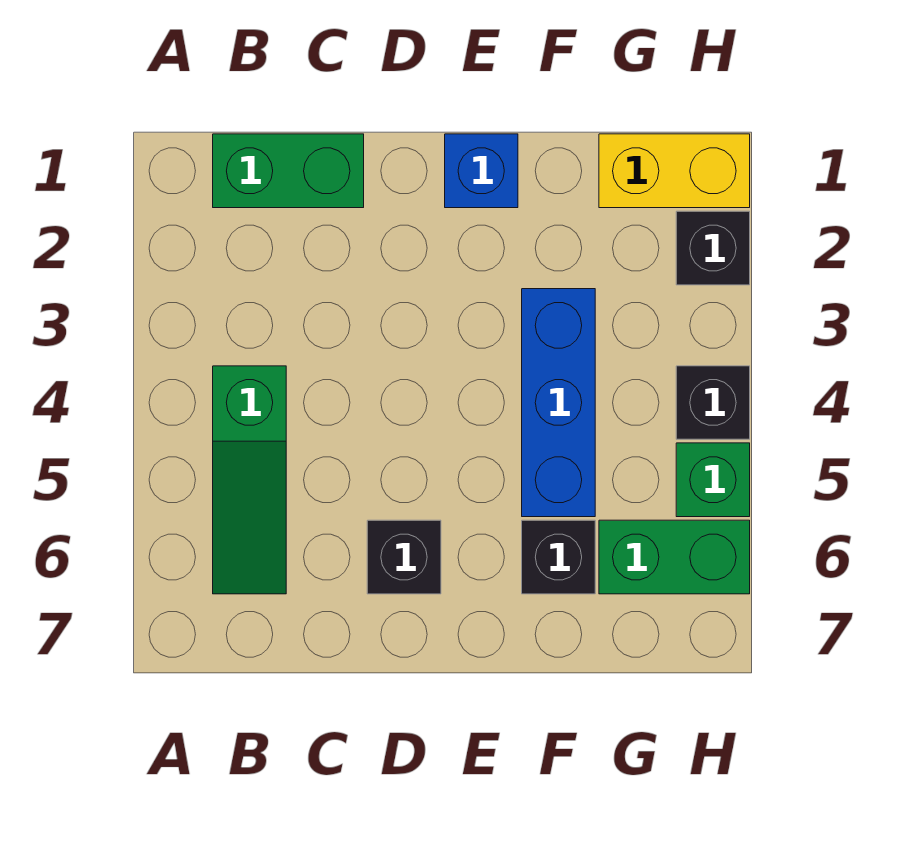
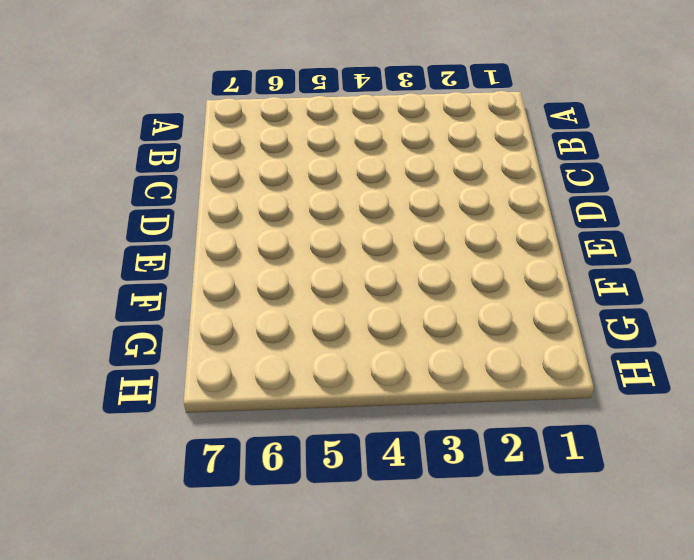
none -> green brick B1:C1 level 1
none -> green slope B4:B6 level 1 top 4

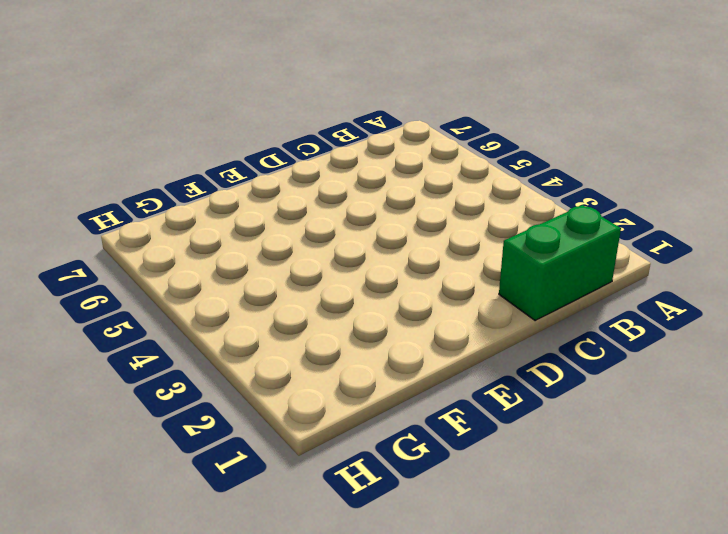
none -> green slope B4:B6 level 1 top 4
none -> black brick D6 level 1

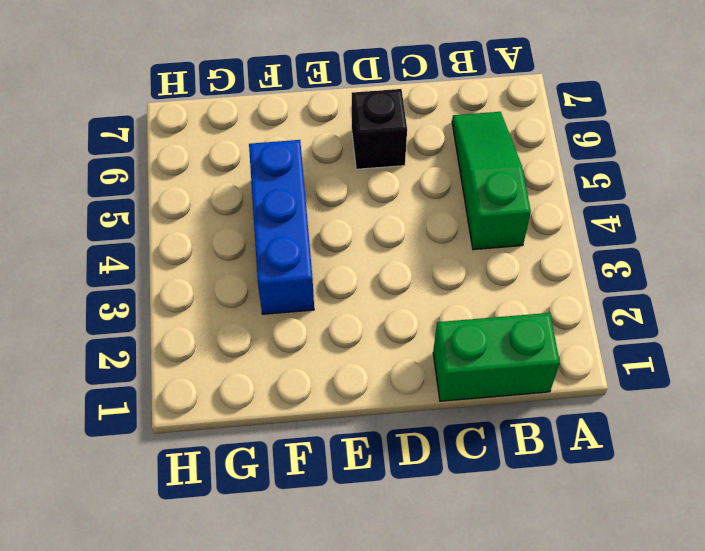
none -> blue brick E1 level 1
none -> black brick F6 level 1

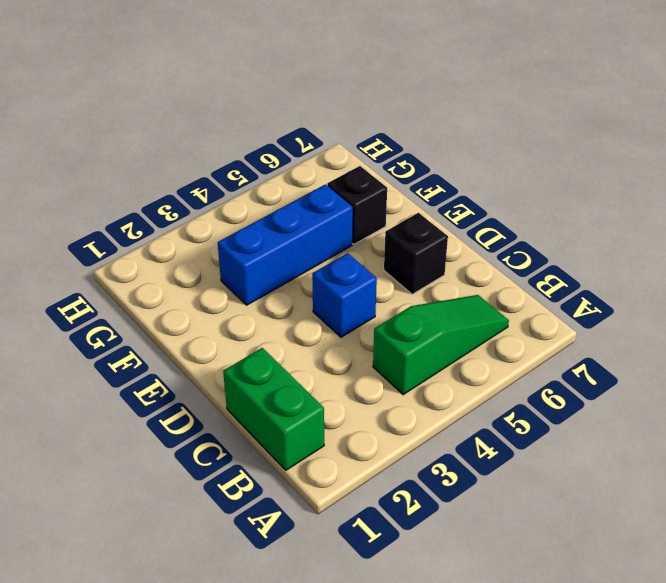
blue brick D4 level 1 -> blue brick E1 level 1
none -> yellow brick G1:H1 level 1
none -> green brick G6:H6 level 1

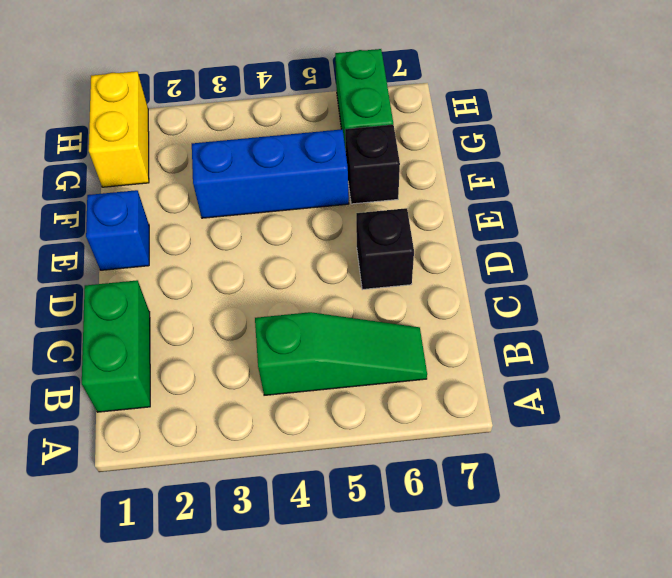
none -> black brick H2 level 1
none -> black brick H4 level 1

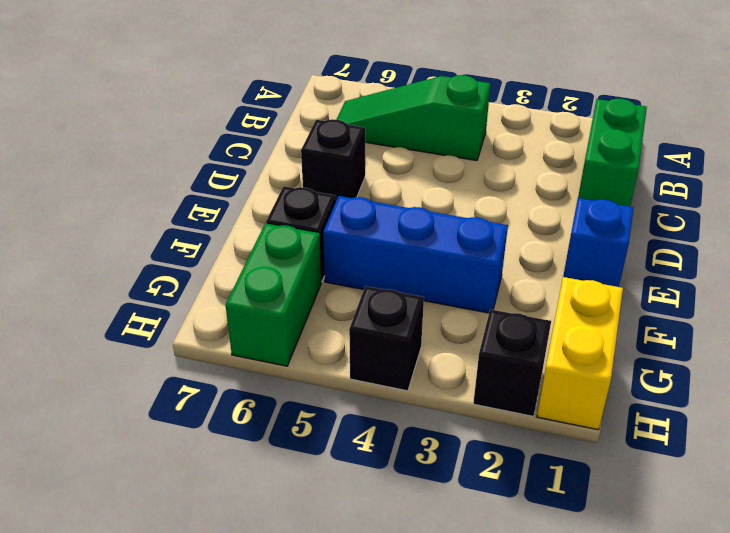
none -> green brick H5 level 1

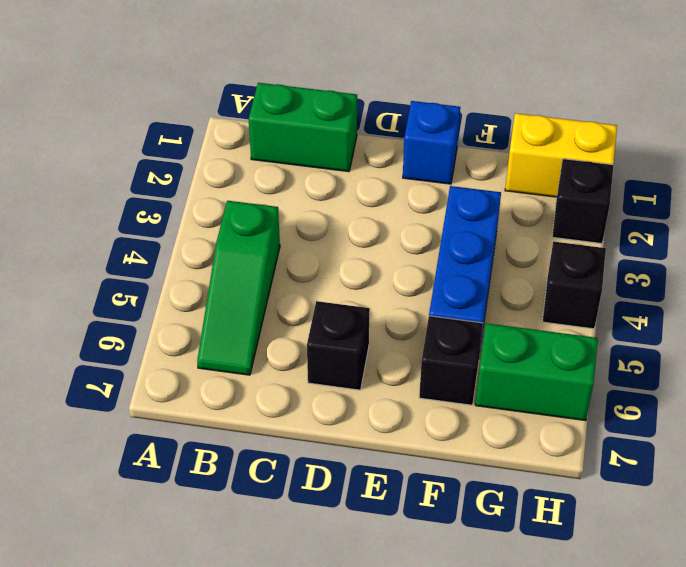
none -> green brick H5 level 1

